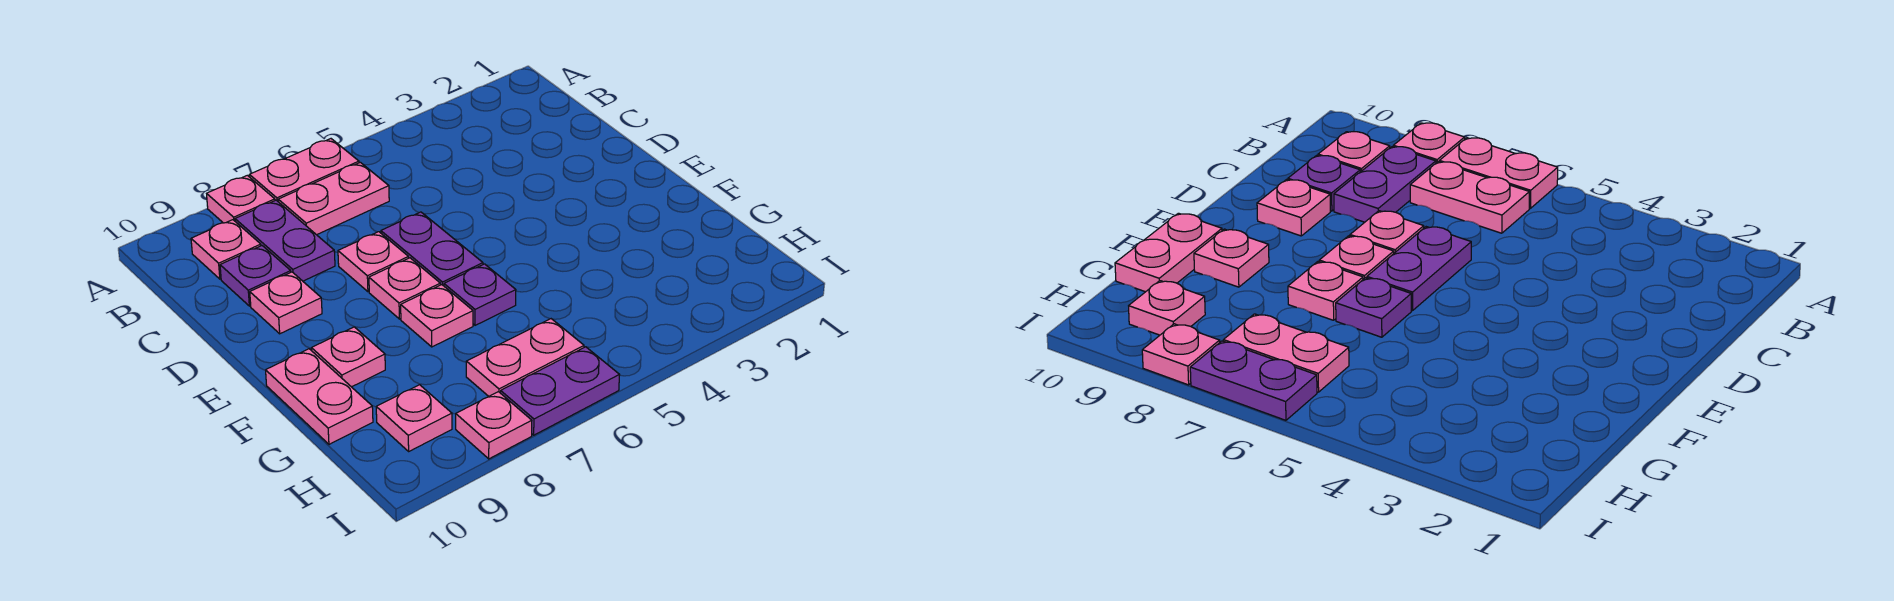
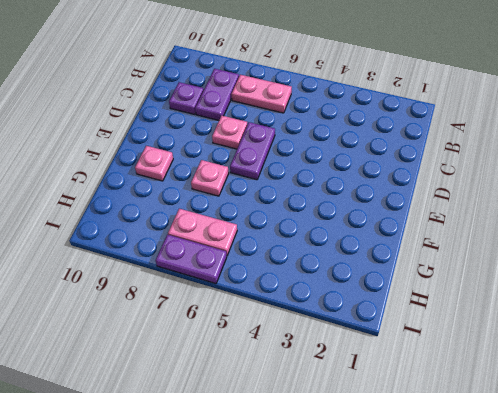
none -> pink plate A6:A7 level 1
none -> pink plate A8 level 1
none -> pink plate B9 level 1

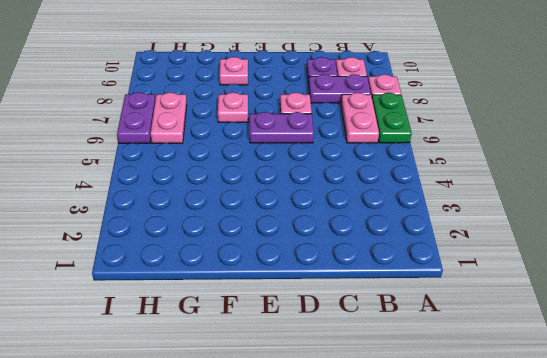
green plate A6:A7 level 1 -> pink plate A6:A7 level 1
none -> pink plate D9 level 1
none -> pink plate E7 level 1
none -> purple plate F6 level 1

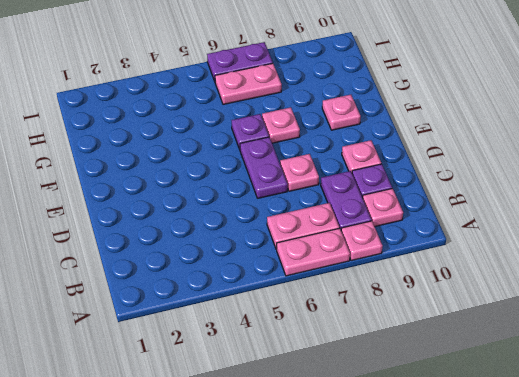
none -> pink plate E7 level 1
none -> pink plate F10:G10 level 1
none -> pink plate H9 level 1

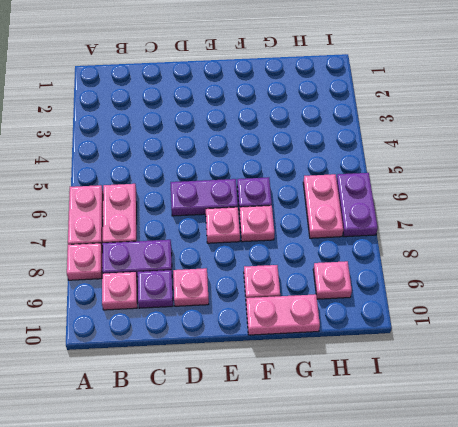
none -> pink plate D7 level 1
none -> pink plate I8 level 1

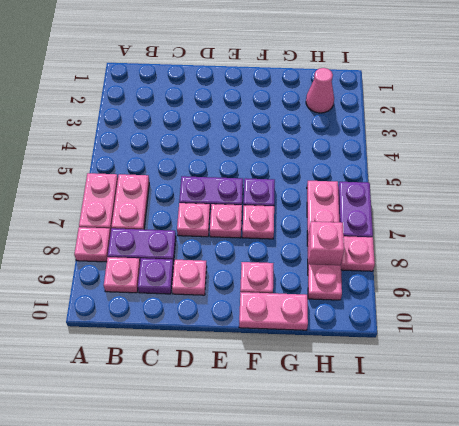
pink cone H2 level 1 -> none
pink brick H8 level 1 -> none

